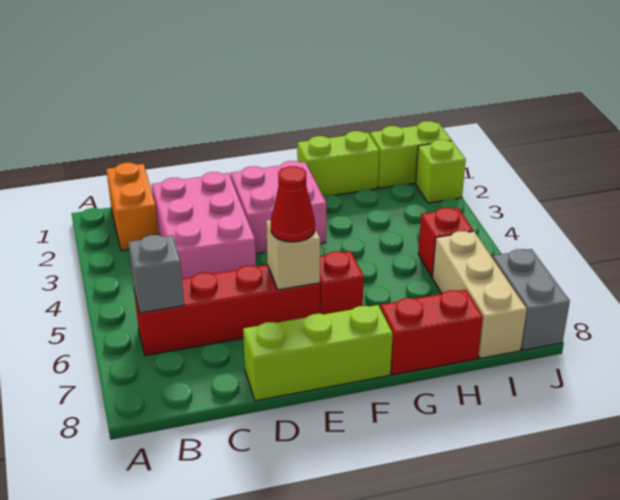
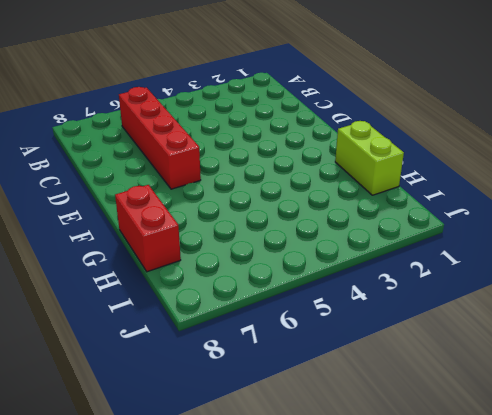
none -> orange brick B1:B2 level 1
none -> pink brick C2:D4 level 1
none -> lime brick D8:F8 level 1

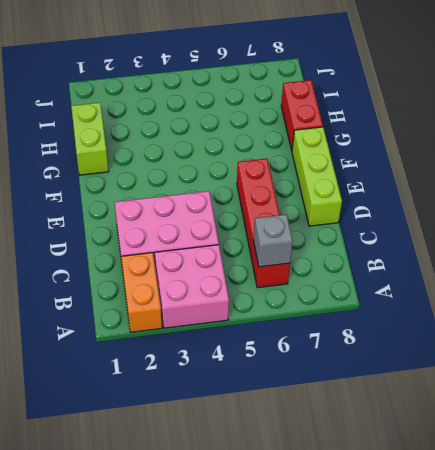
orange brick A2:B2 level 1 -> orange brick B1:B2 level 1
pink brick A3:B4 level 1 -> pink brick E2:F3 level 1
none -> red brick F6 level 1
none -> lime brick I1:J1 level 1
none -> red brick I5 level 1

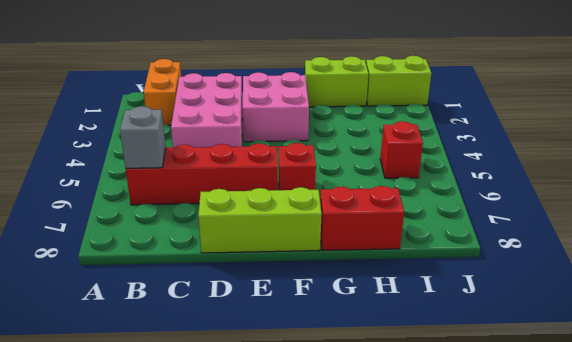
none -> tan brick I6:I8 level 1
none -> lime brick J2 level 1
none -> grey brick J7:J8 level 1

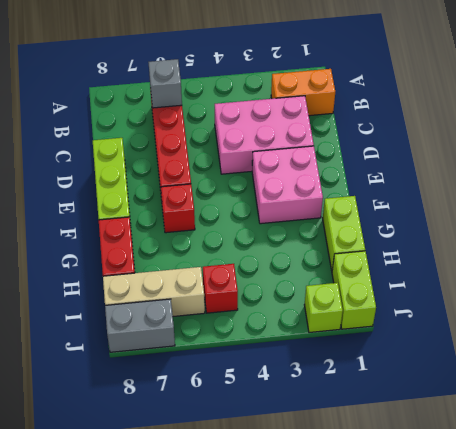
none -> tan brick E6 level 2
none -> red cone E6 level 3

